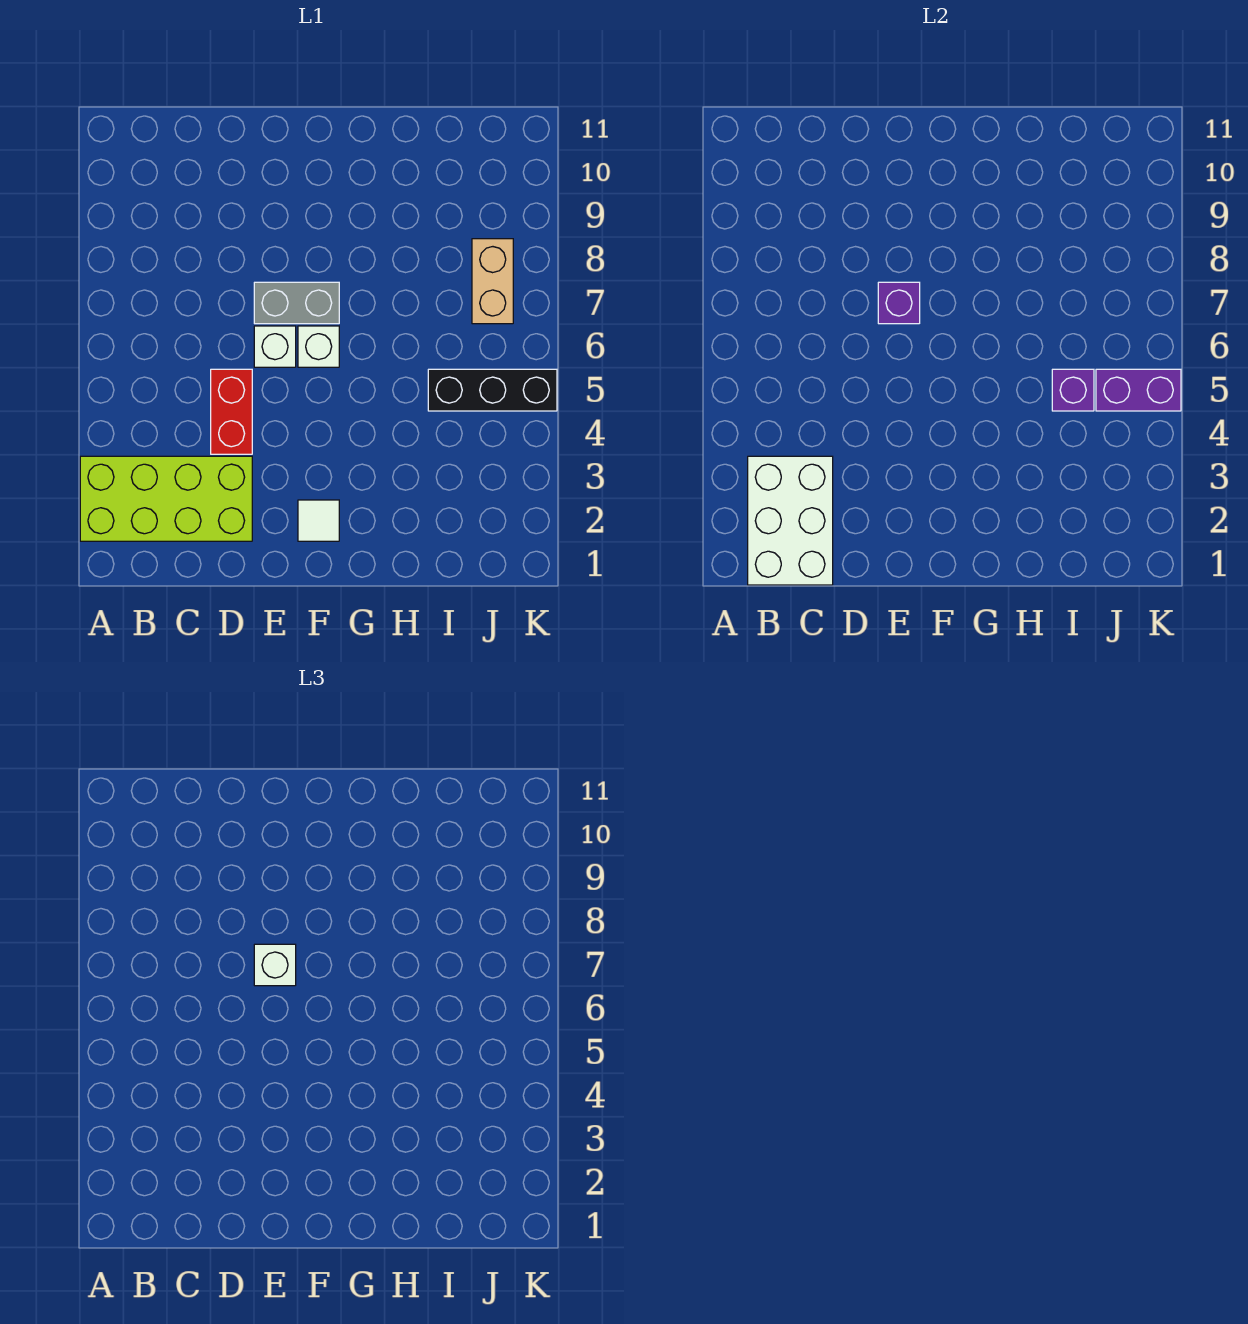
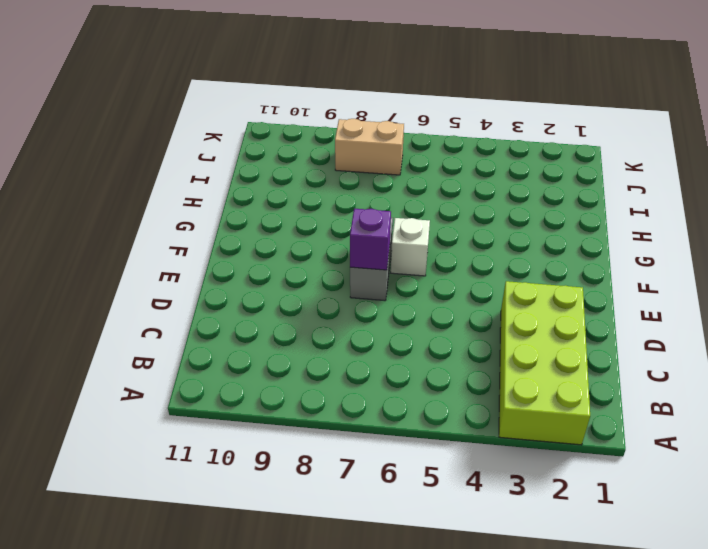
none -> red brick D4:D5 level 1
none -> white brick E6 level 1
none -> white tile F2 level 1

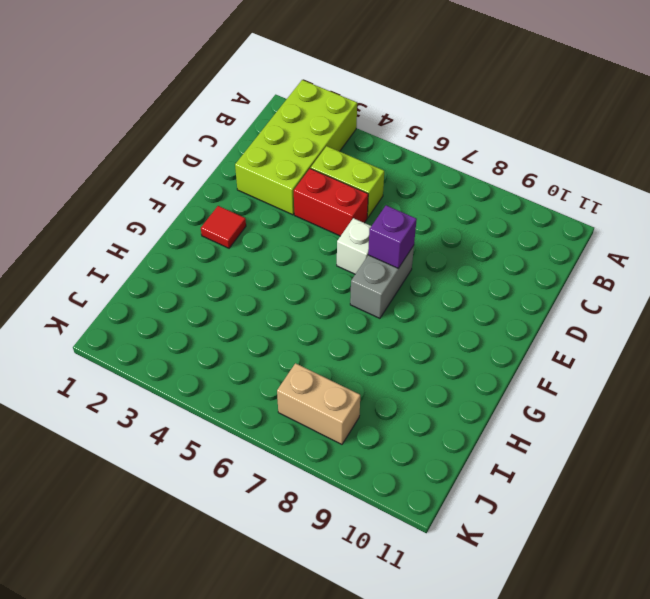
lime brick C4:C5 level 1 -> none
red tile F2 level 1 -> white tile F2 level 1
none -> white brick F6 level 1
none -> black brick I5:K5 level 1
none -> white brick B1:C3 level 2

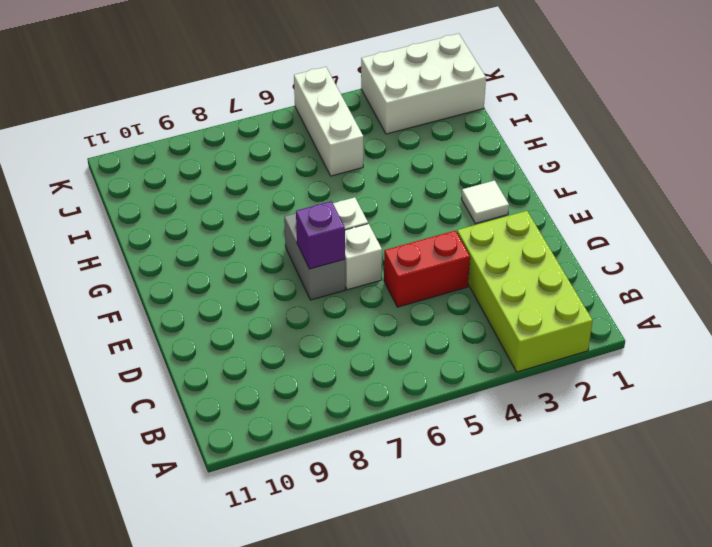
white brick I5:K5 level 1 -> black brick I5:K5 level 1
white brick J1:K3 level 1 -> white brick B1:C3 level 2
none -> tan brick J7:J8 level 1
none -> purple brick I5 level 2
none -> purple brick J5:K5 level 2

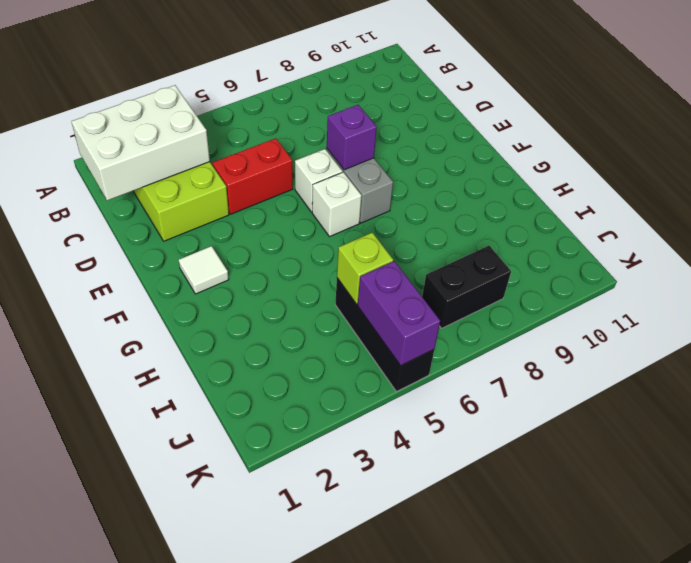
lime brick I5 level 2 -> purple brick I5 level 2
black brick J7:J8 level 1 -> tan brick J7:J8 level 1
none -> white brick E7 level 3

